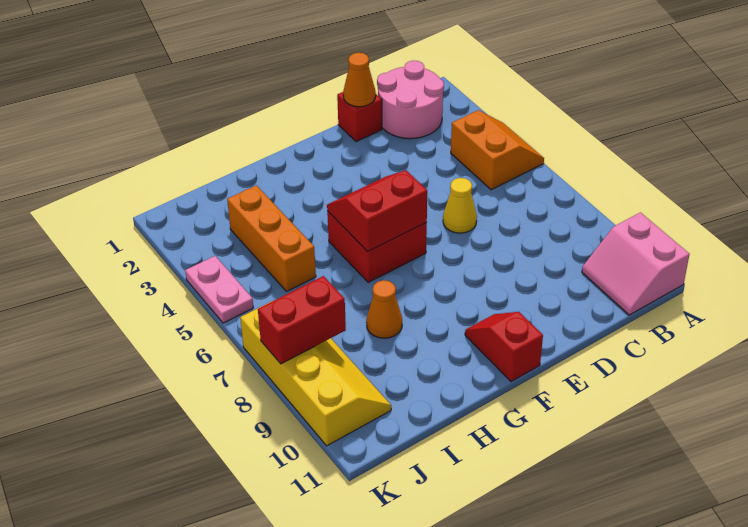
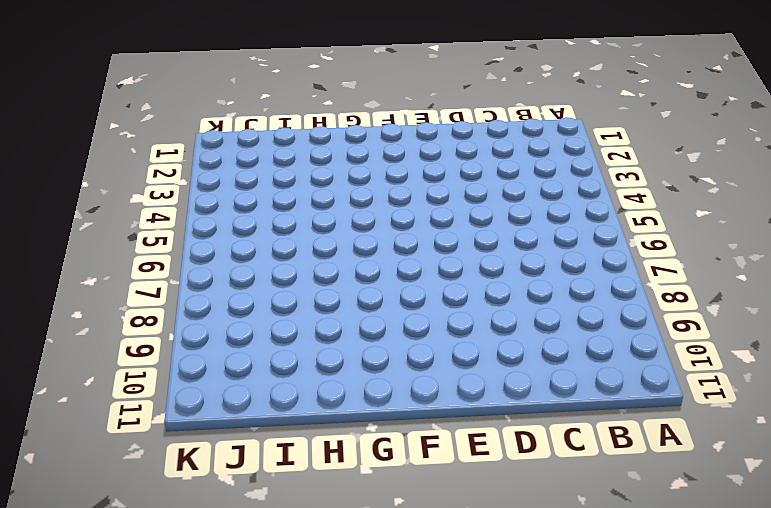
none -> orange slope A4:B5 level 1 top B
none -> pink slope A10:B11 level 1 top A
none -> pink round brick B1:C2 level 1

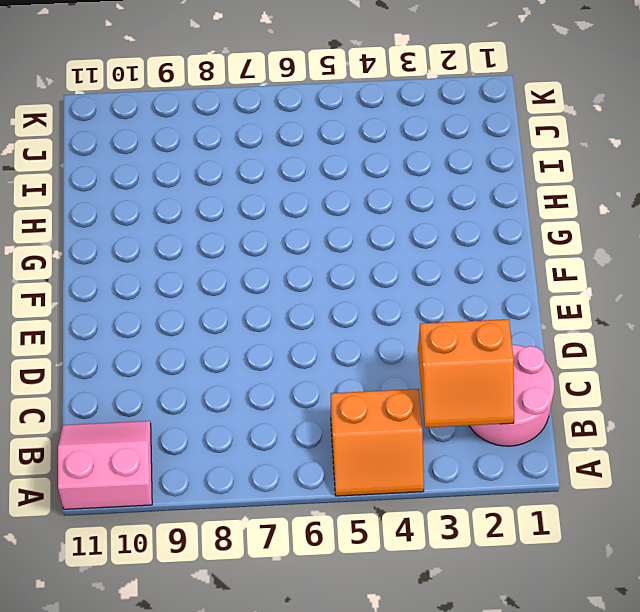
orange slope B2:C3 level 2 top C -> none
none -> red brick D1 level 1
none -> yellow cone D6 level 1
none -> red brick F5:G6 level 1

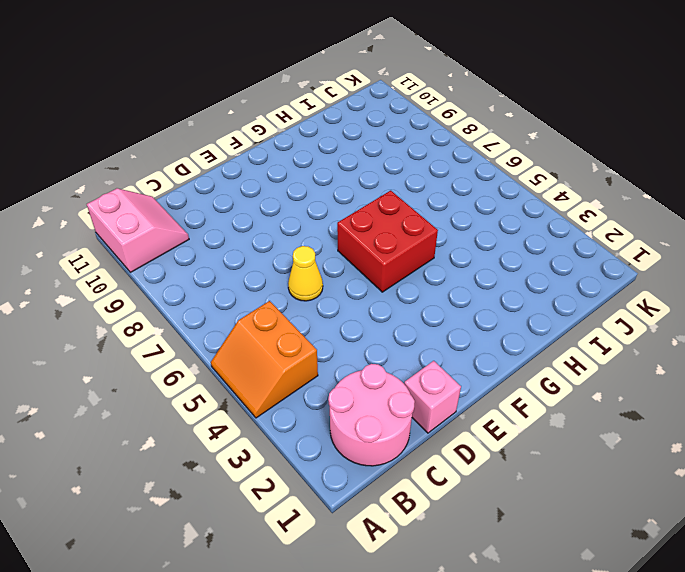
pink brick D1 level 1 -> red brick D1 level 1
none -> red slope F10:F11 level 1 top 11
none -> orange cone H8 level 1
none -> orange brick I3:I5 level 1

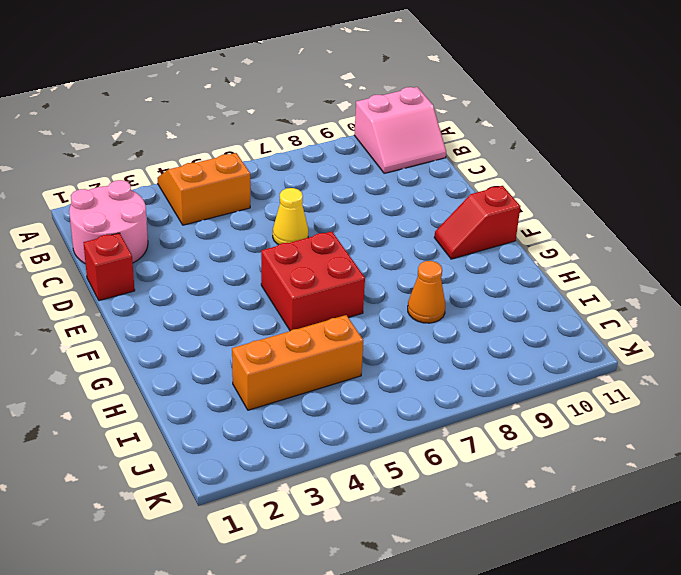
none -> yellow slope J7:K10 level 1 top K
none -> pink plate K4:K5 level 1
none -> orange cone D1 level 2

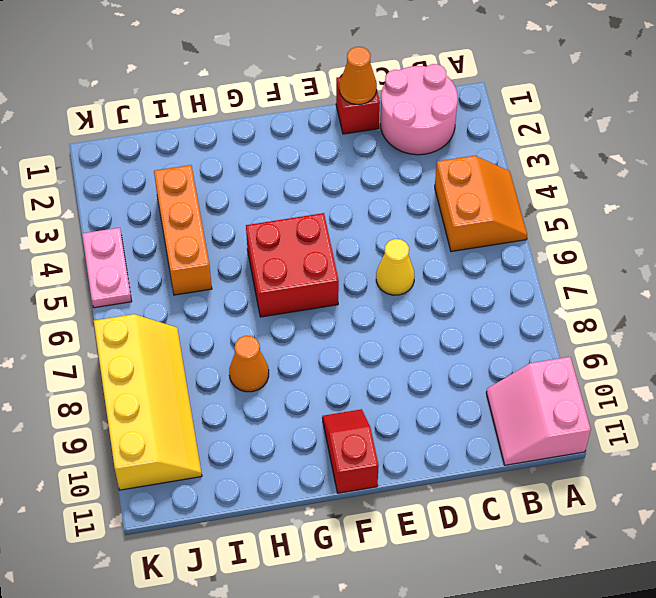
none -> red slope F5:G6 level 2 top 6
none -> red brick J8:K8 level 2

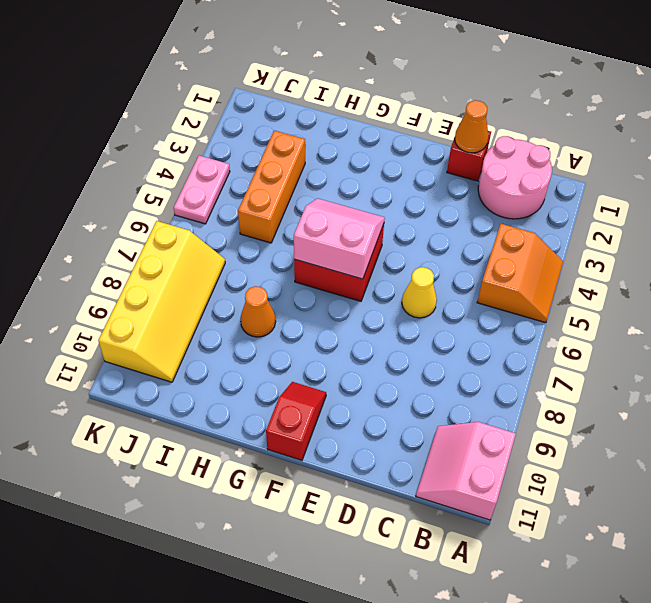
pink slope F5:G6 level 2 top 6 -> red slope F5:G6 level 2 top 6
none -> red brick J8:K8 level 2

